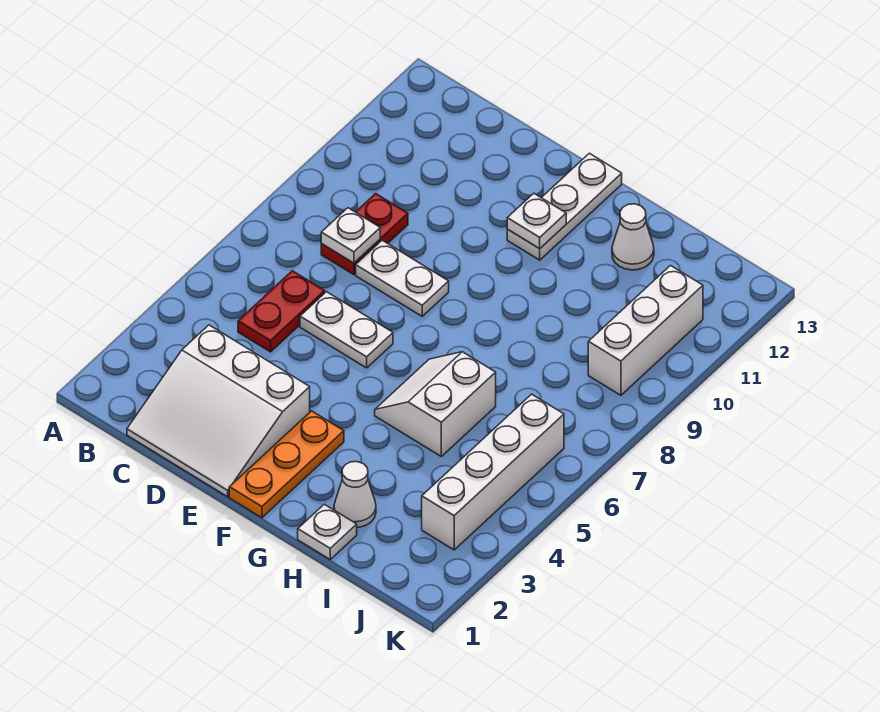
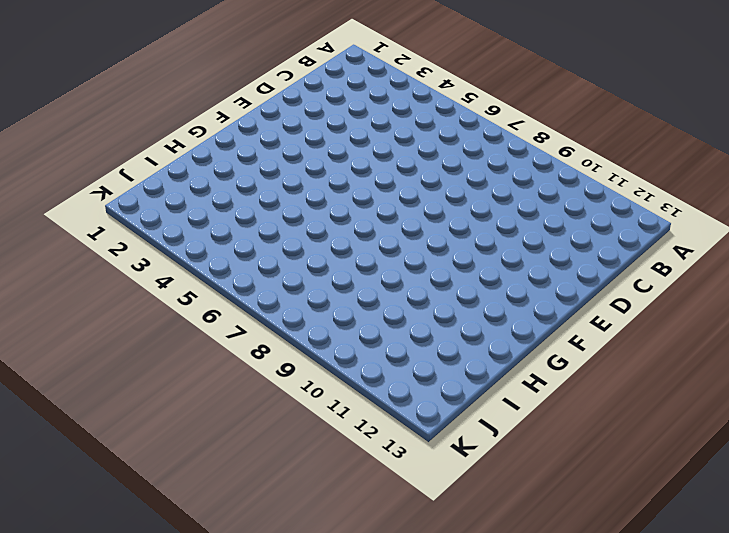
none -> white slope C1:E3 level 1 top 3
none -> red plate C5:C6 level 1
none -> red plate C8:C9 level 1

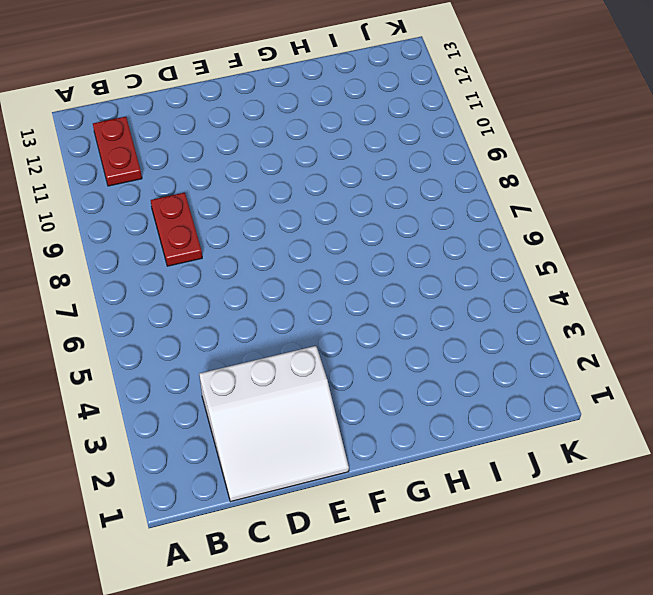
red plate B11:B12 level 1 -> red plate C5:C6 level 1
none -> white plate D6:E6 level 1
none -> white plate D8:E8 level 1
none -> orange plate F1:F3 level 1

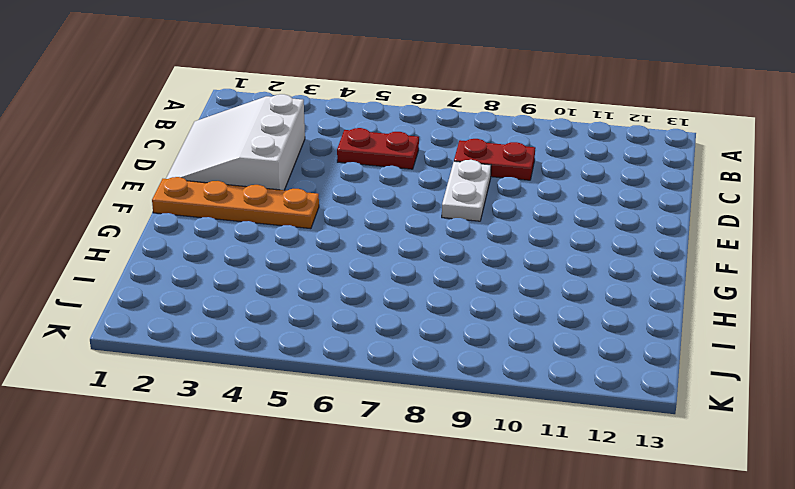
orange plate F1:F4 level 1 -> orange plate F1:F3 level 1
none -> white plate D6:E6 level 1
none -> white plate F11:F13 level 1
none -> white slope G5:H6 level 1 top H

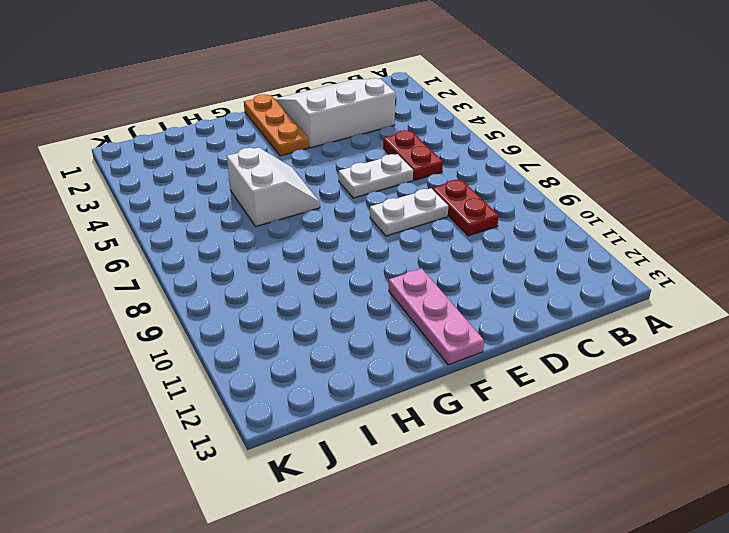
pink plate F11:F13 level 1 -> white plate F11:F13 level 1
none -> white plate H1 level 1
none -> white cone H2 level 1
none -> white cone H12 level 1

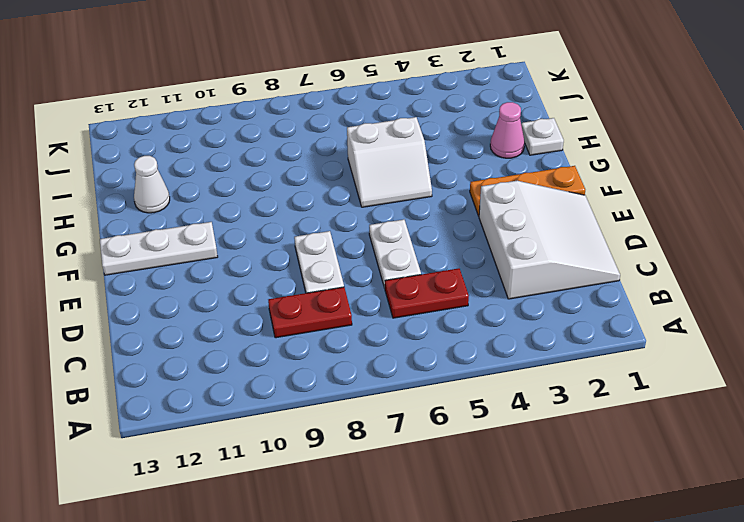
pink cone H2 level 1 -> white cone H2 level 1
none -> white brick J3:J6 level 1
none -> white brick J9:J11 level 1
none -> white plate C8 level 2

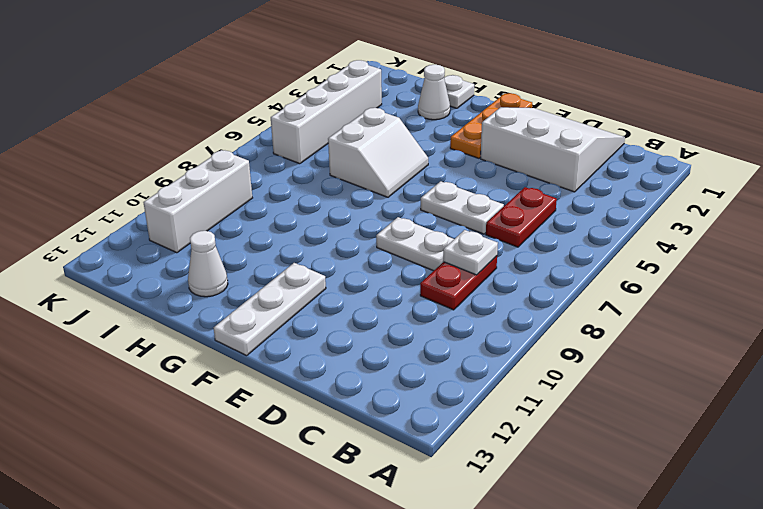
none -> white plate F11 level 2

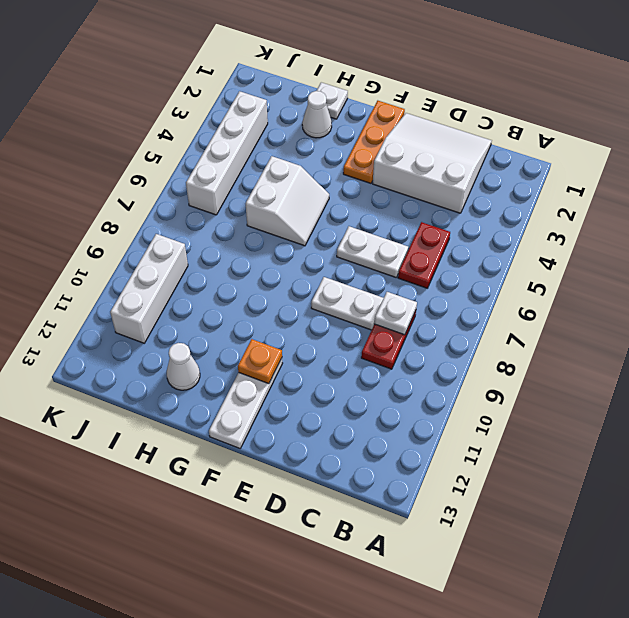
orange plate F11 level 2 -> white plate F11 level 2

